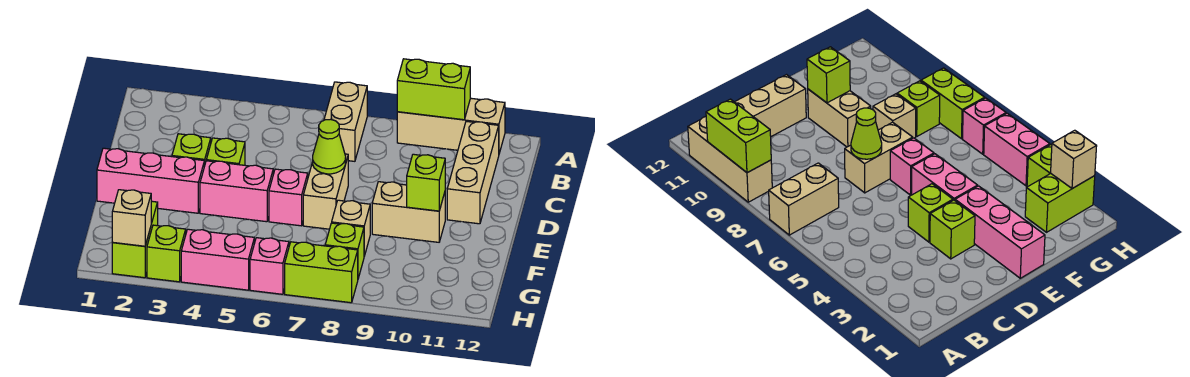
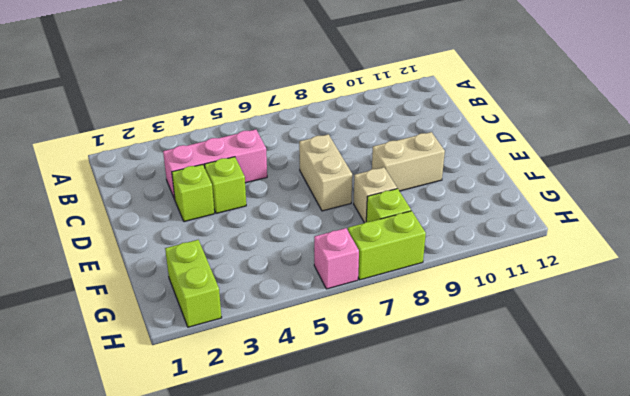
pink brick C3:C5 level 1 -> pink brick E1:E3 level 1
none -> tan brick A7:B7 level 1
none -> tan brick A9:A11 level 1
none -> tan brick B11:D11 level 1

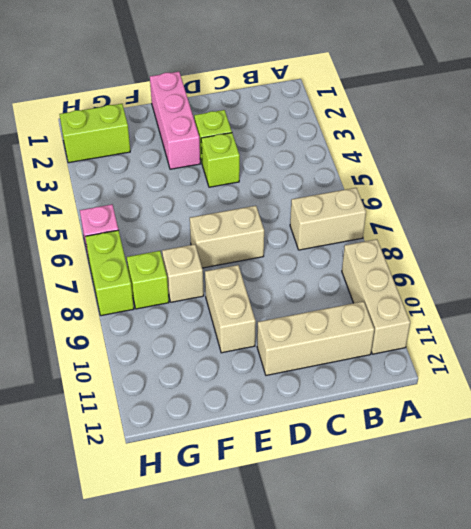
none -> pink brick E4:E5 level 1
none -> pink brick E6 level 1
none -> lime brick H3 level 1

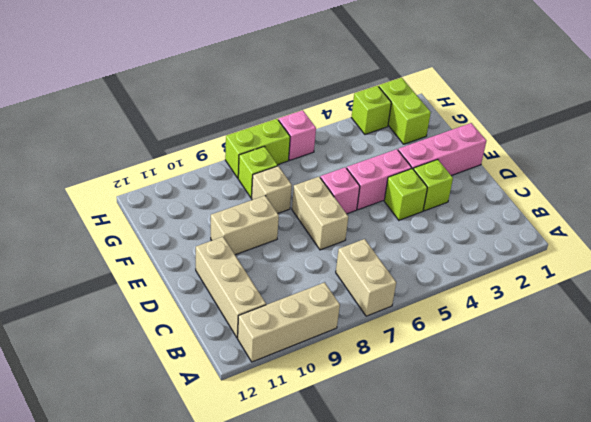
none -> pink brick H4:H5 level 1
none -> lime brick A9:A10 level 2
none -> lime cone D7 level 2

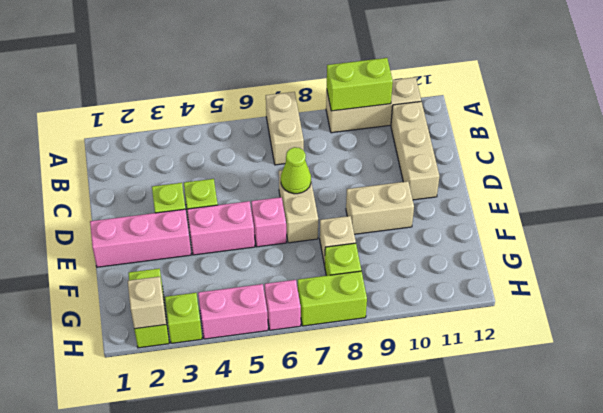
none -> lime brick E10 level 2

